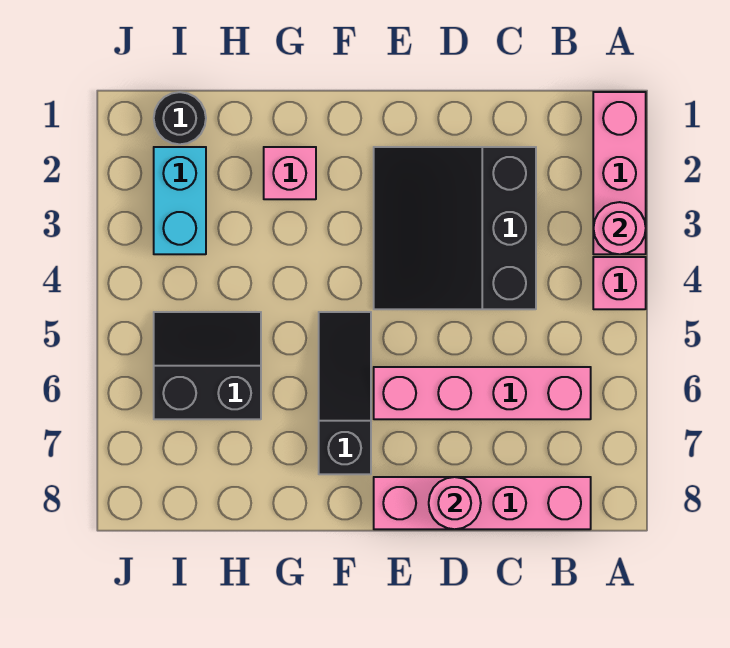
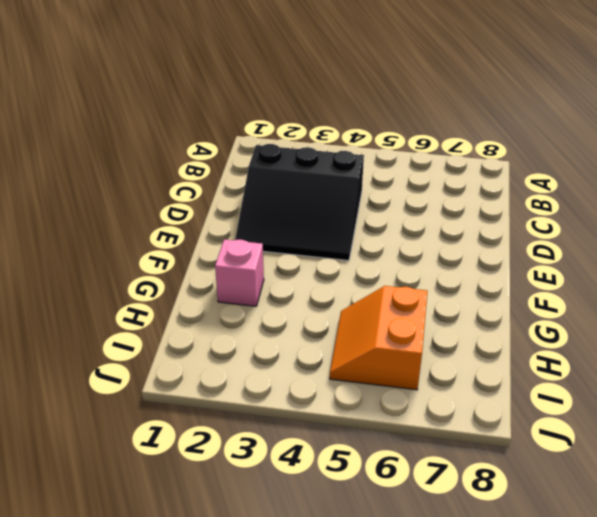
orange slope H5:I6 level 1 top 6 -> black slope H5:I6 level 1 top 6
none -> pink brick A1:A3 level 1
none -> pink brick A4 level 1
none -> pink brick B6:E6 level 1

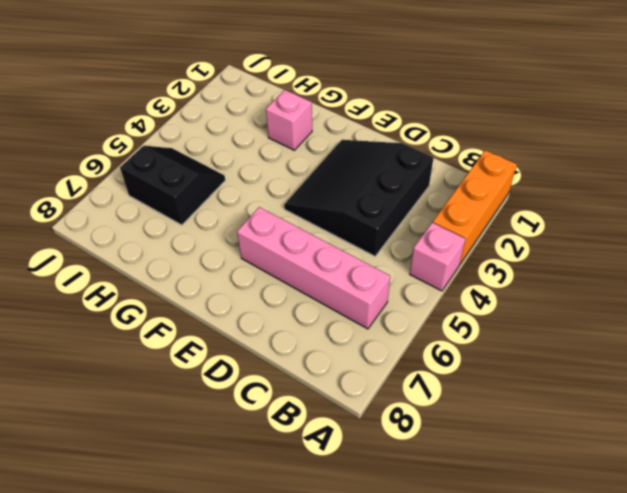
orange brick A1:A3 level 1 -> pink brick A1:A3 level 1
none -> pink brick B8:E8 level 1
none -> black slope F5:F7 level 1 top 7
none -> black round brick I1 level 1

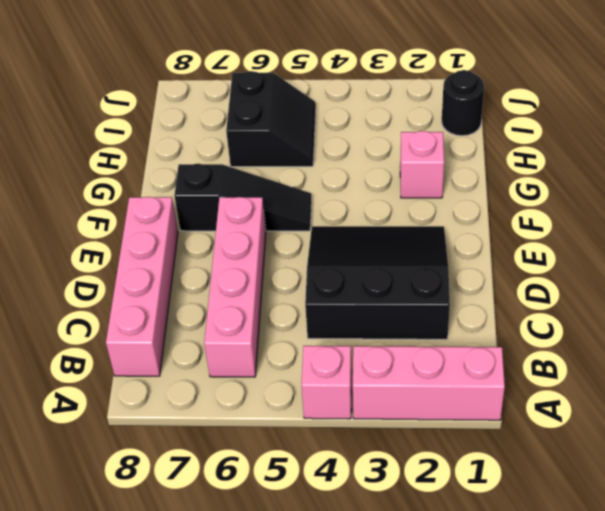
none -> cyan brick I2:I3 level 1
none -> pink round brick A3 level 2
none -> pink round brick D8 level 2

